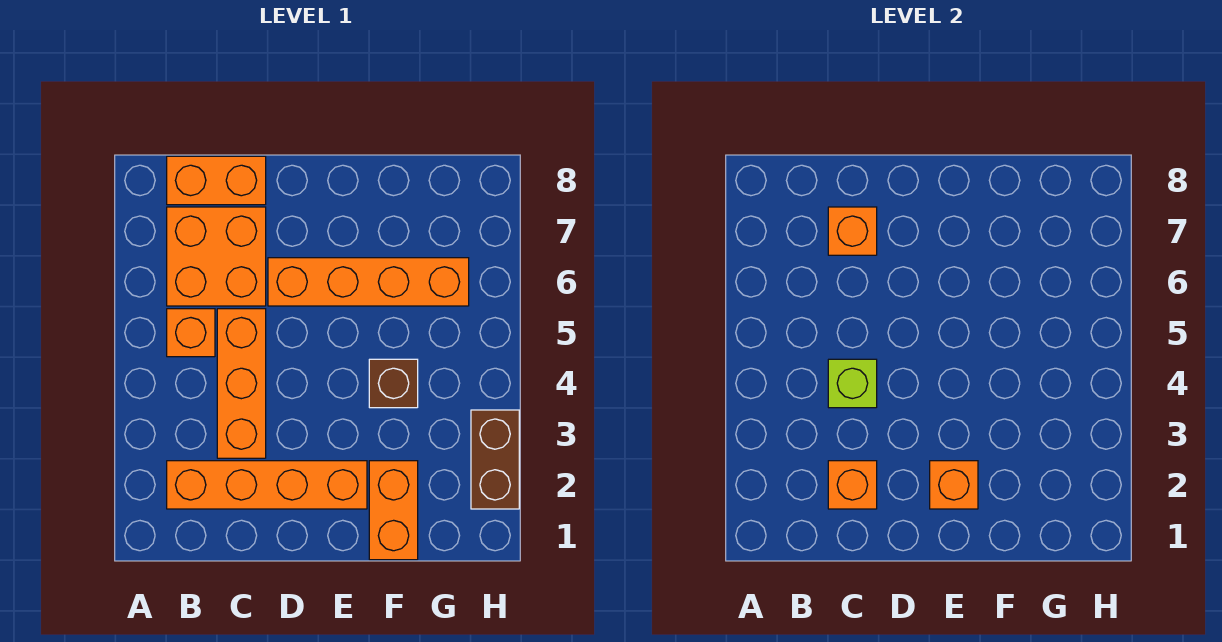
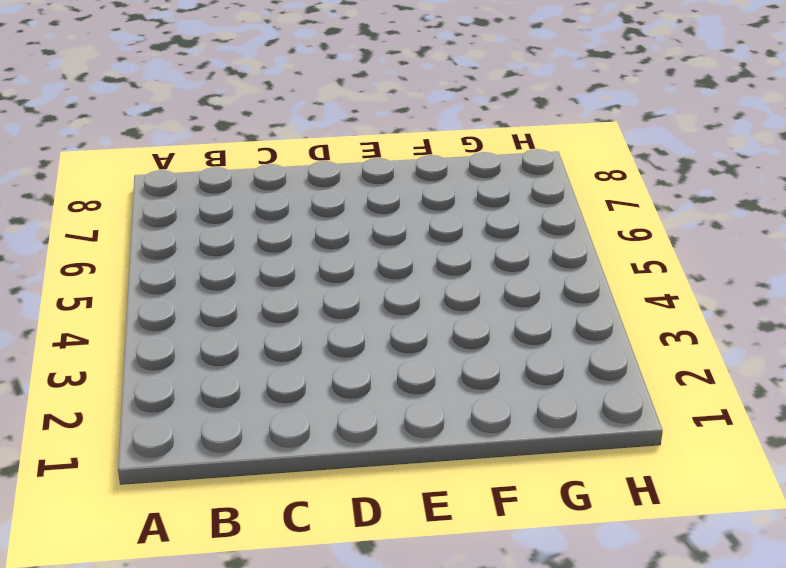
none -> orange brick B2:E2 level 1
none -> orange brick B5 level 1
none -> orange brick B6:C7 level 1

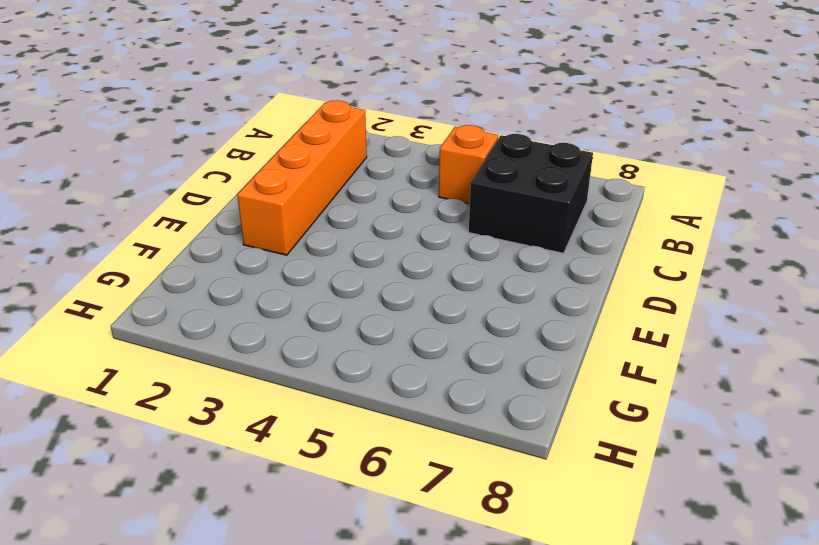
black brick B6:C7 level 1 -> orange brick B6:C7 level 1
none -> orange brick B8:C8 level 1
none -> orange brick C3:C5 level 1
none -> orange brick D6:G6 level 1

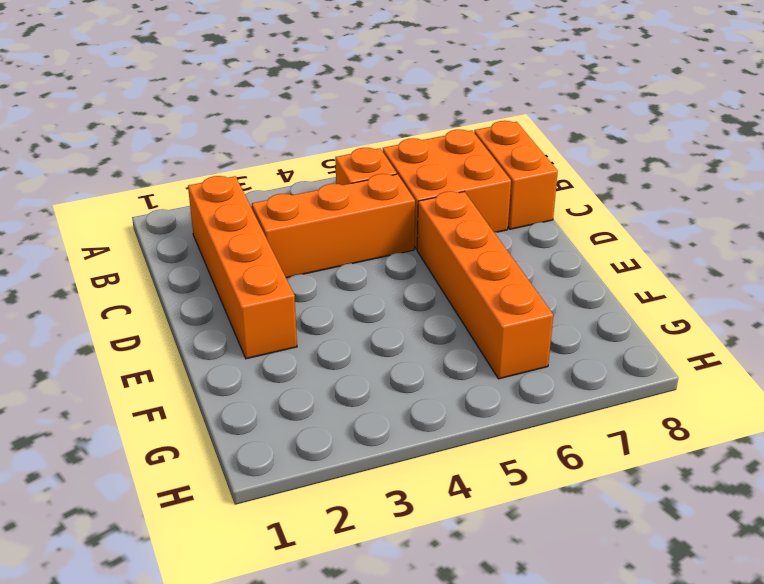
none -> orange brick F1:F2 level 1
none -> brown brick F4 level 1
none -> brown brick H2:H3 level 1

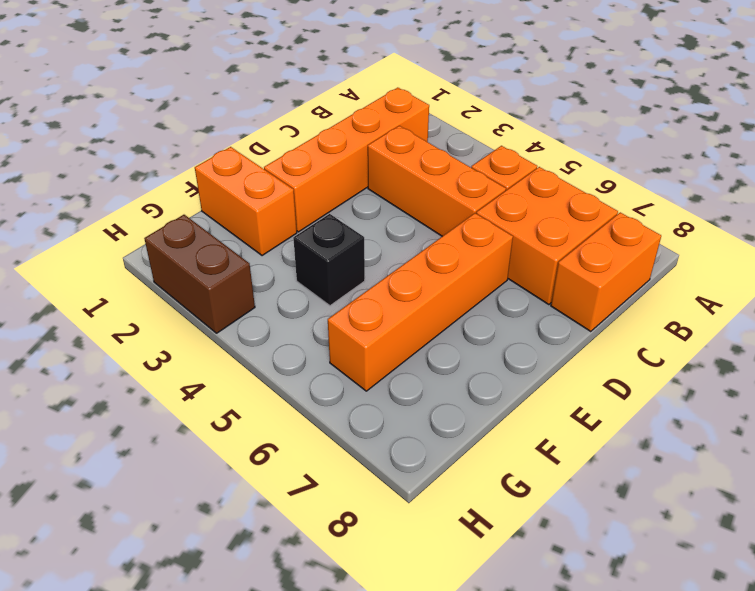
black brick F4 level 1 -> brown brick F4 level 1
none -> orange brick C2 level 2
none -> lime brick C4 level 2
none -> orange brick C7 level 2

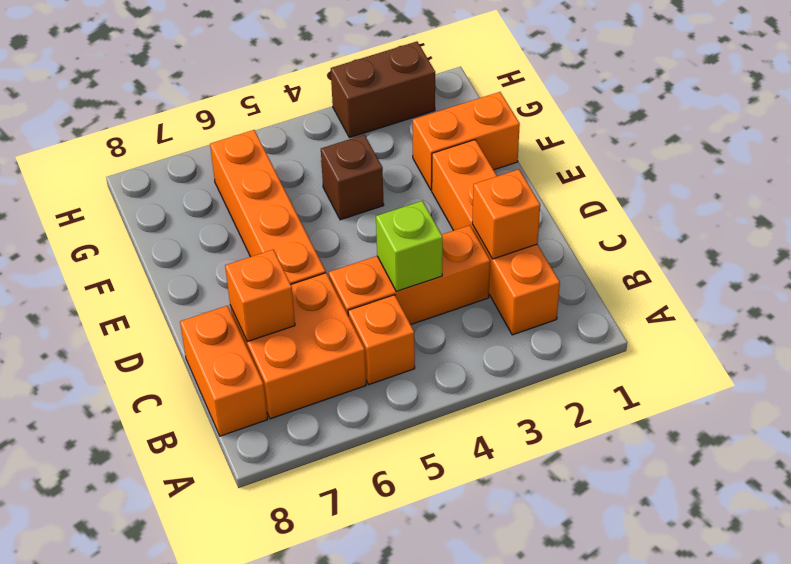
none -> orange brick E2 level 2

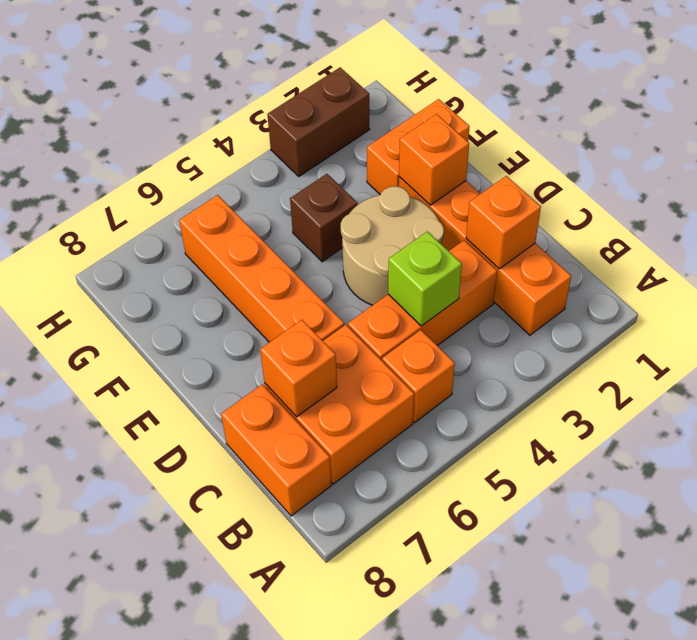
tan round brick D3:E4 level 1 -> none

